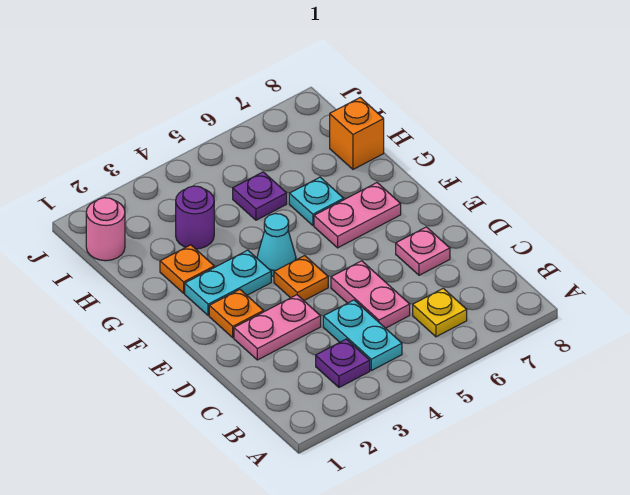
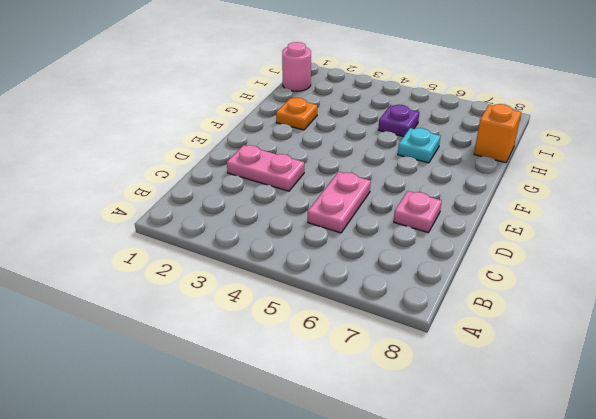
none -> purple plate B3 level 1
none -> cyan plate B4:C4 level 1
none -> yellow plate B6 level 1

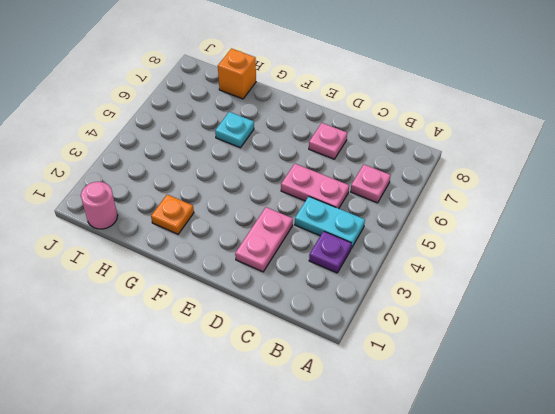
pink plate B6 level 1 -> yellow plate B6 level 1
none -> orange plate E2 level 1
none -> orange plate E4 level 1
none -> cyan plate F2:F3 level 1

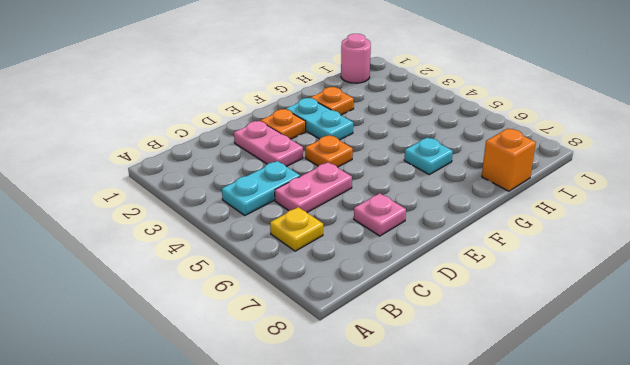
none -> purple plate B3 level 1
none -> cyan cone F4 level 1
none -> pink plate F6:F7 level 1

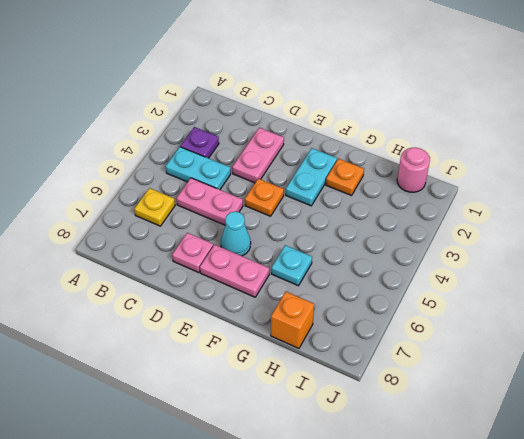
cyan cone E6 level 1 -> cyan cone F4 level 1
pink plate E7:F7 level 1 -> pink plate F6:F7 level 1
none -> orange plate E2 level 1
none -> purple round brick H3 level 1
none -> purple plate H5 level 1

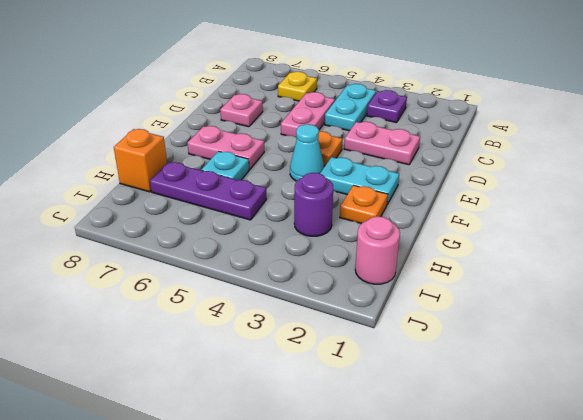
purple plate H5:H7 level 1 -> purple plate H5 level 1
none -> orange plate E2 level 1

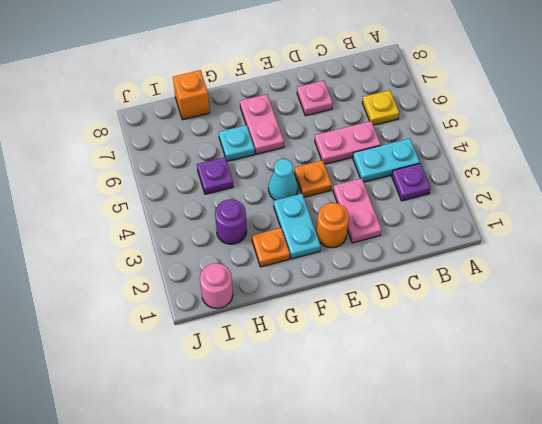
orange round brick E2 level 1 -> orange plate E2 level 1

